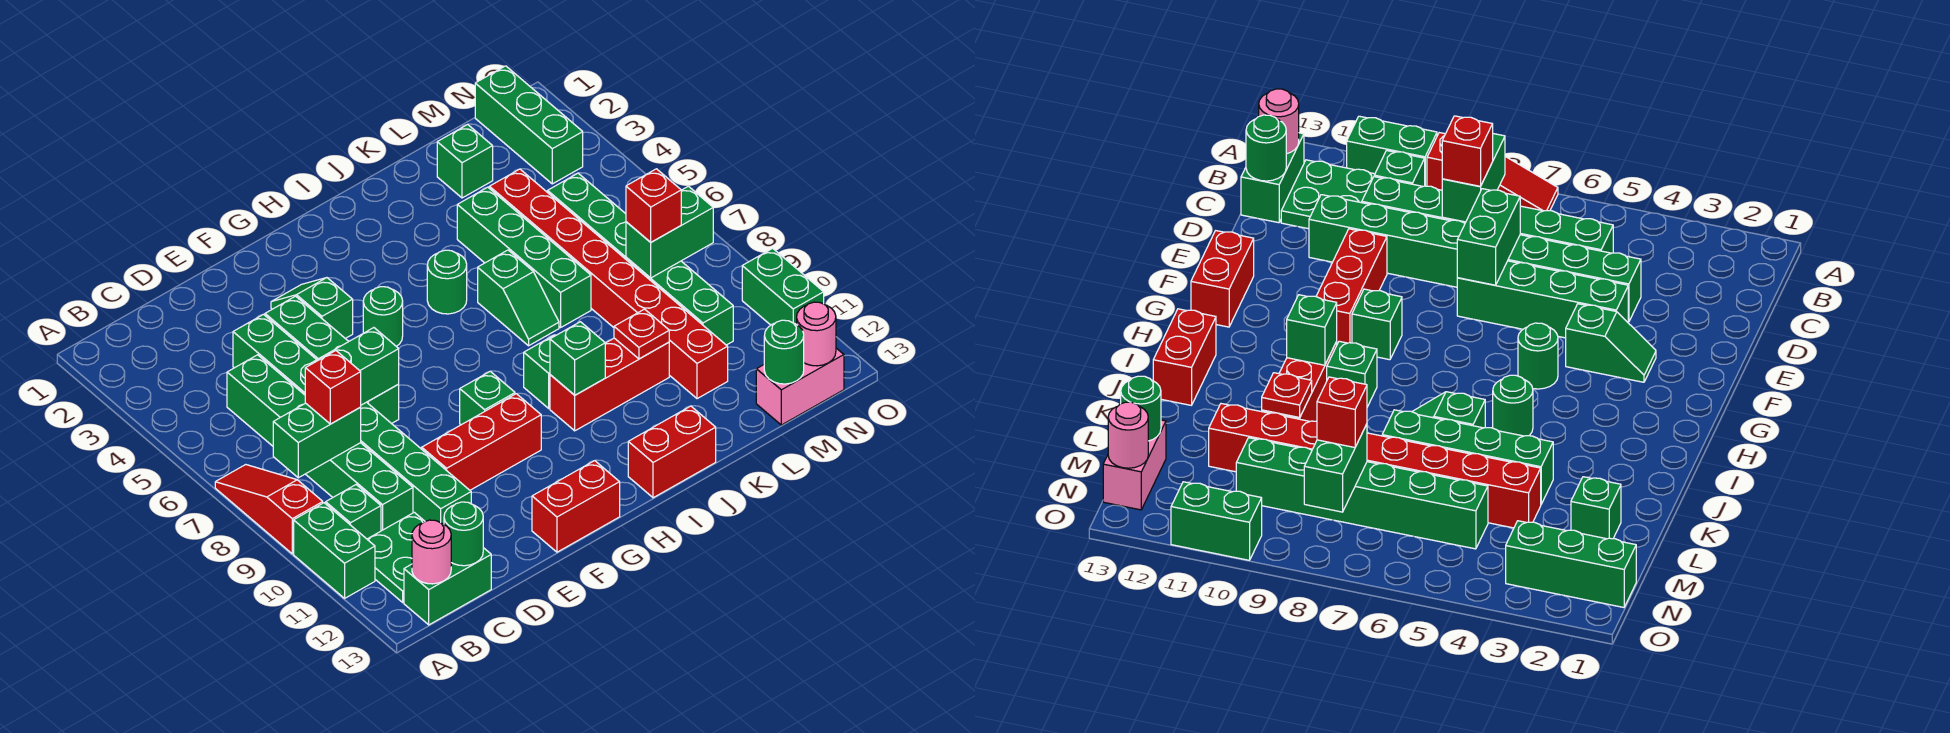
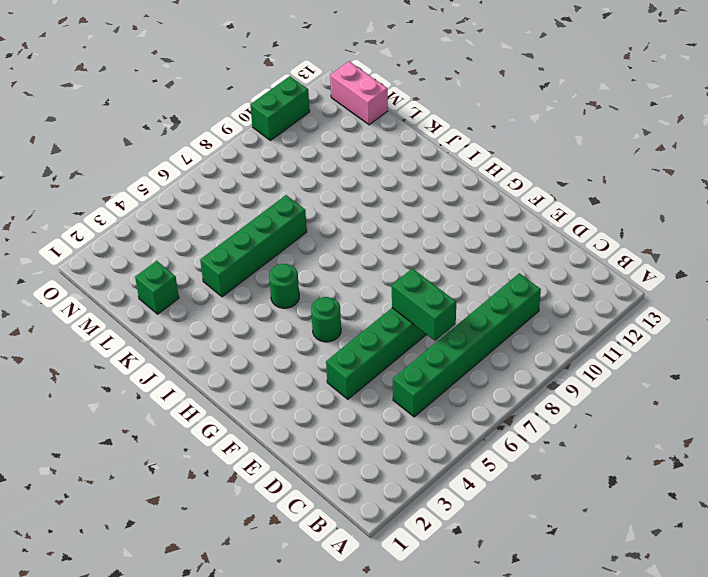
none -> red slope A7:A9 level 1 top 9
none -> green brick A10:A11 level 1
none -> green brick B10 level 1
none -> green plate B11:C12 level 1

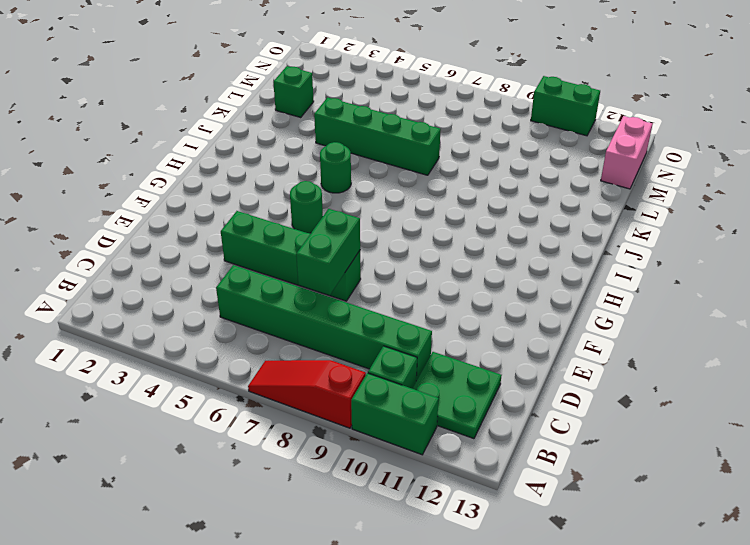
none -> green brick B13:C13 level 1
none -> green brick D4:D11 level 1
none -> red brick E10:G10 level 1
none -> green slope F3:F4 level 1 top 4

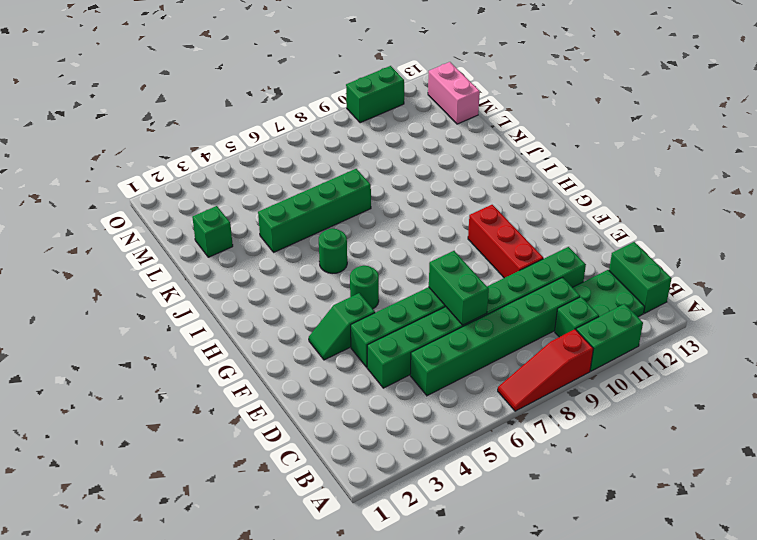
none -> red brick F13:G13 level 1
none -> green brick G9 level 1
none -> green brick I9 level 1
none -> red brick I10:K10 level 1

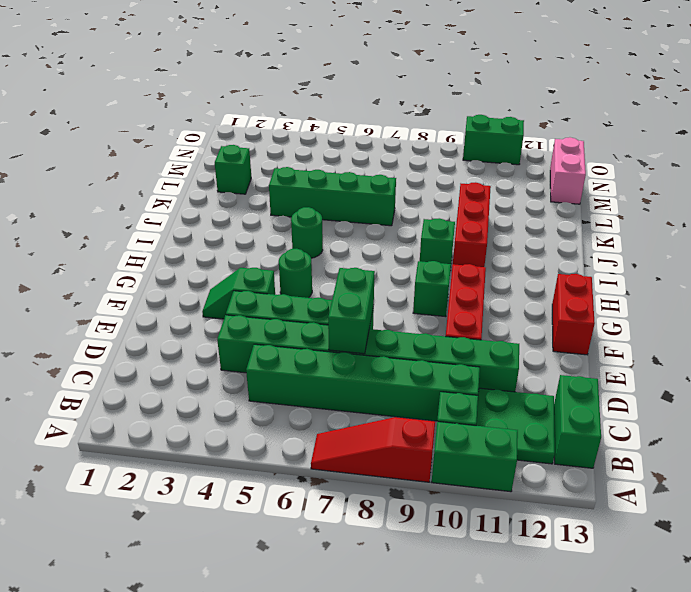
none -> red brick I13:J13 level 1
none -> green slope J6:J7 level 1 top 6
none -> red brick L4:L11 level 1
none -> green brick M5:M10 level 1

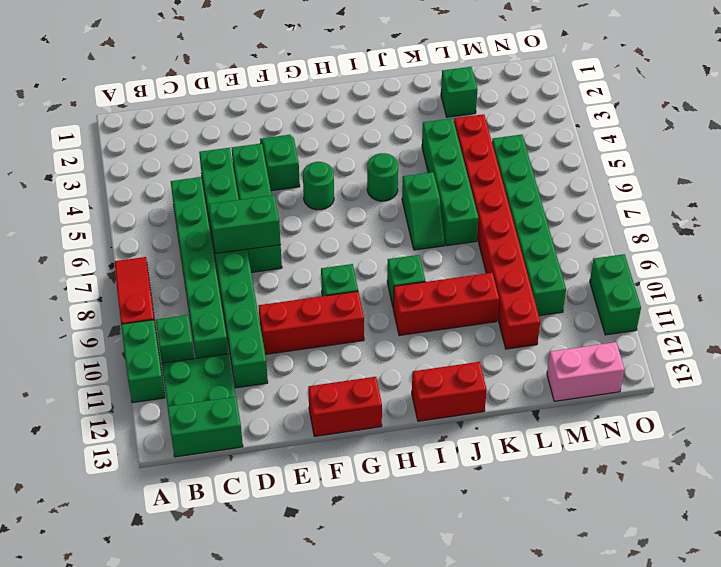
none -> green brick N1:N3 level 1
none -> green brick B8:C8 level 2
none -> pink round brick B13 level 2
none -> green round brick C13 level 2

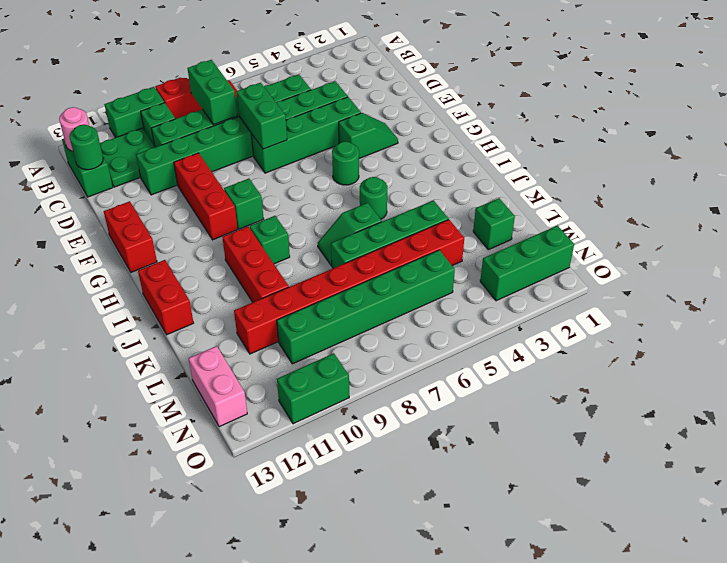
none -> green brick I10 level 2
none -> red plate K10 level 2
none -> green brick M8:N8 level 2
none -> green round brick M13 level 2

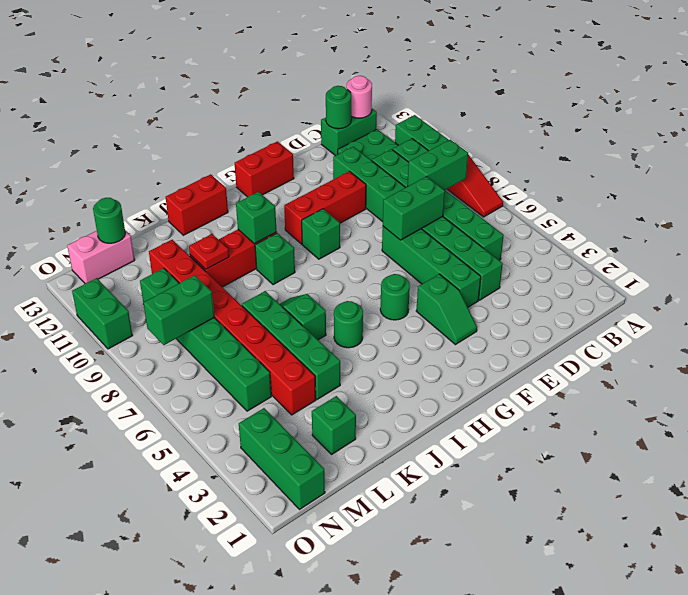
none -> pink round brick N13 level 2
none -> red brick C8 level 3
none -> red brick M8 level 3

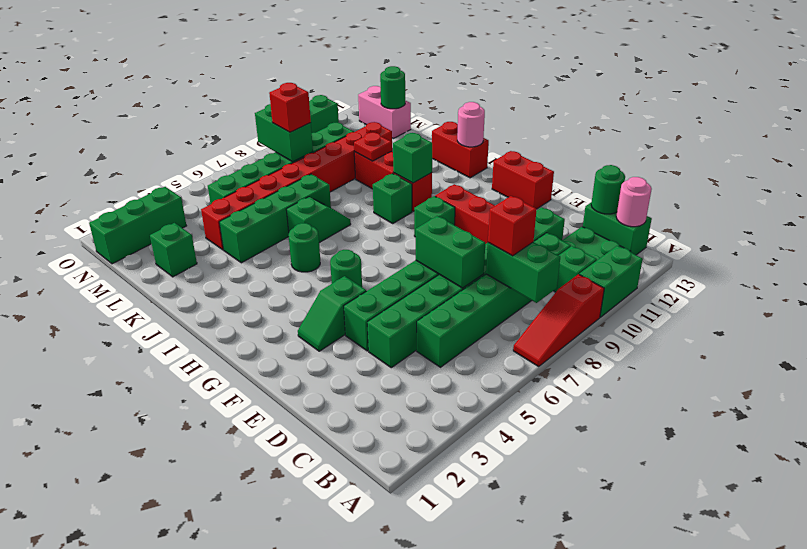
pink round brick I13 level 2 -> pink round brick N13 level 2

